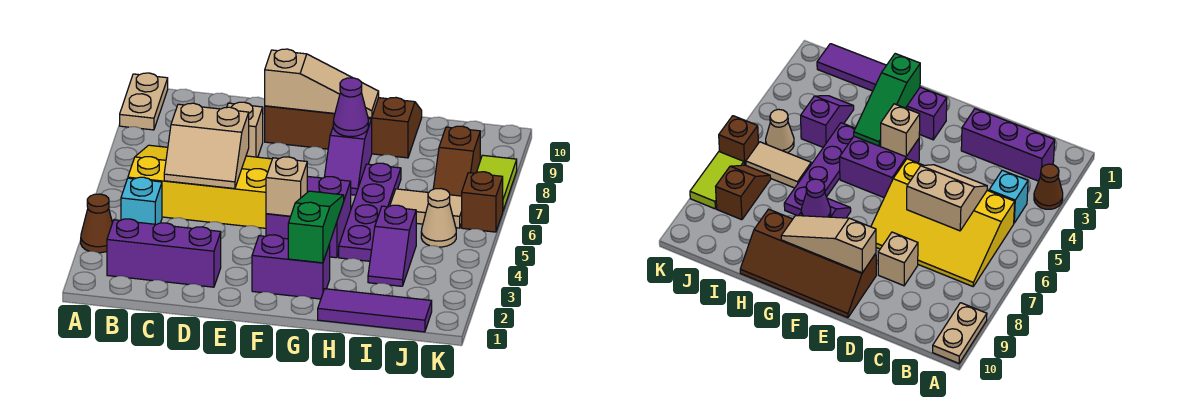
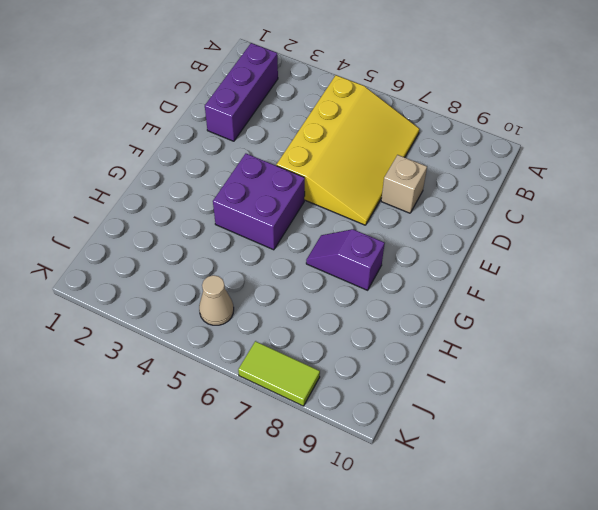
none -> brown cone A3 level 1
none -> tan plate A9:A10 level 1
none -> cyan brick B4 level 1

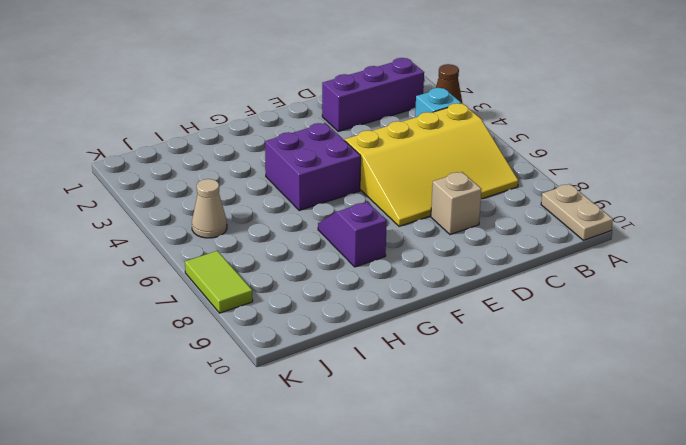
none -> brown slope E9:H10 level 1 top 9
none -> purple brick F2:G2 level 1
none -> purple tile H1:J1 level 1

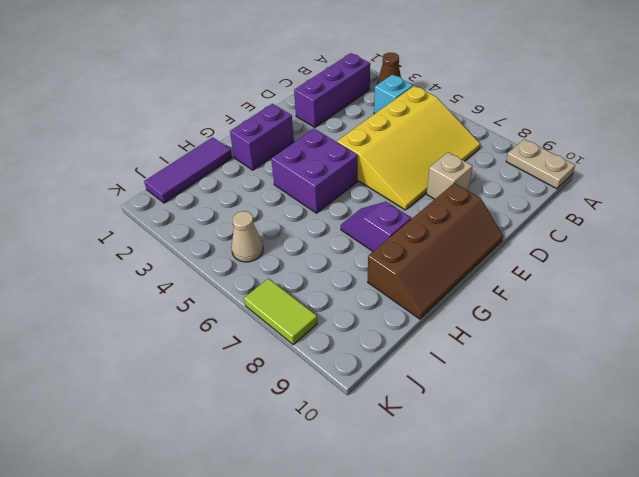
none -> purple plate H4:H7 level 1
none -> purple slope I3:I4 level 1 top 4
none -> tan tile I6:J6 level 1

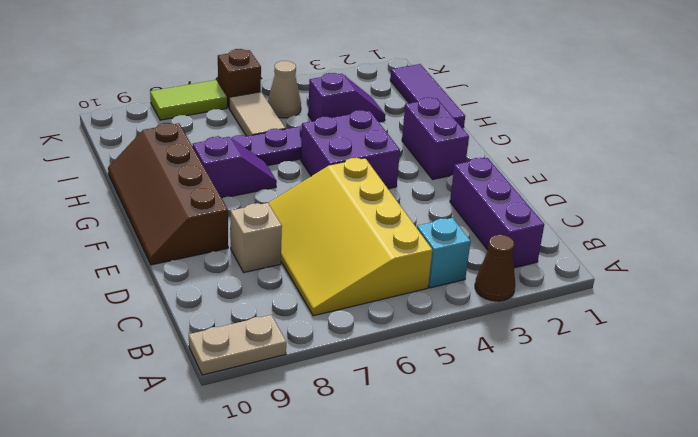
none -> brown slope J7:J8 level 1 top 8
none -> tan slope C5:D6 level 2 top 6
none -> tan slope E9:G9 level 2 top E

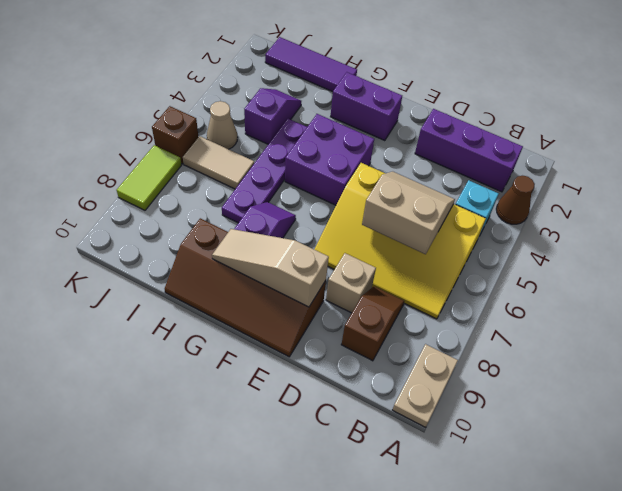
brown slope C8:C9 level 1 top 9 -> brown slope J7:J8 level 1 top 8
none -> tan brick F4 level 2
none -> green slope G2:G4 level 2 top 2
none -> purple cone G8 level 2

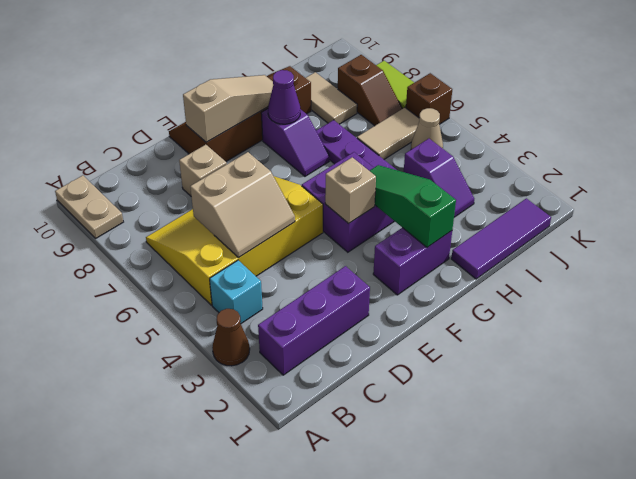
tan tile I8:I9 level 1 -> none

